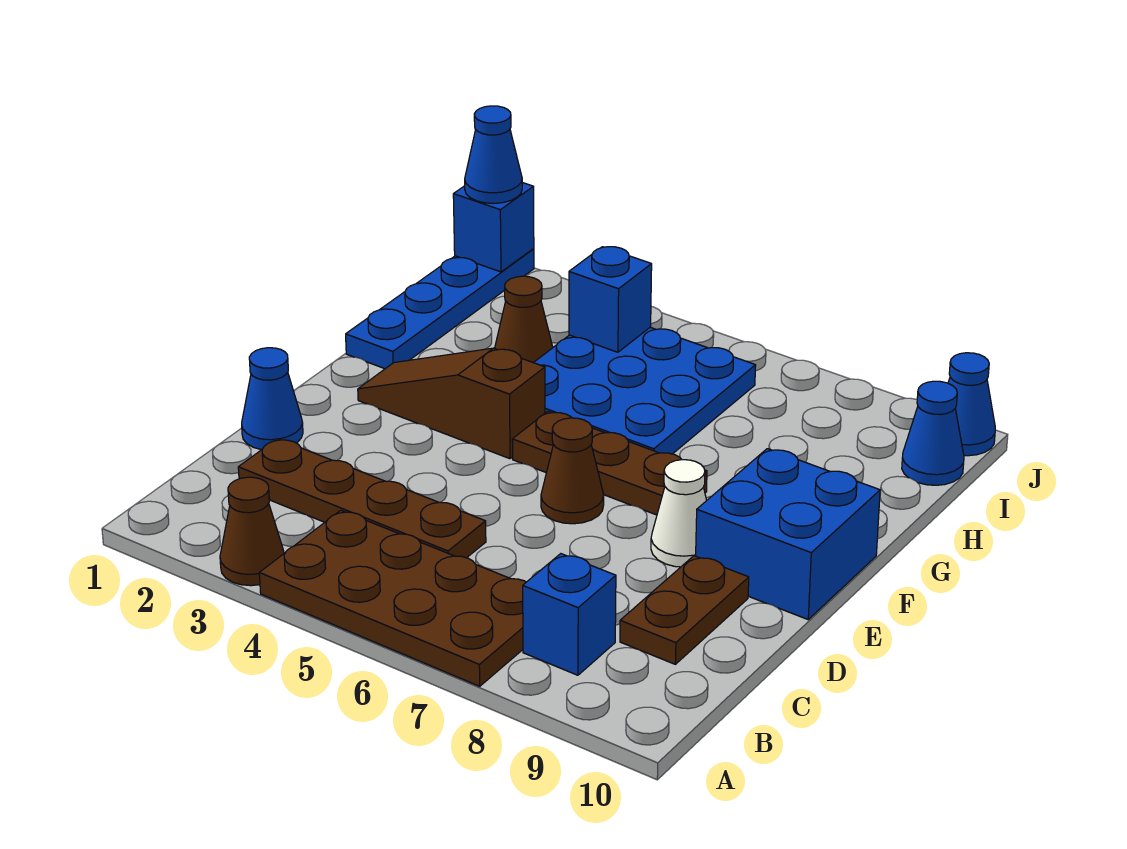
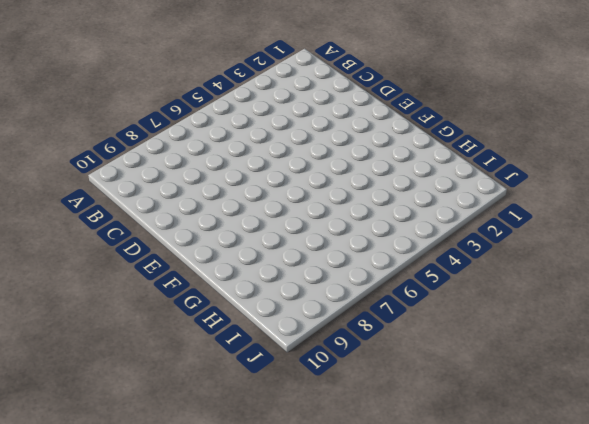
none -> brown cone A3 level 1
none -> brown plate A4:B7 level 1
none -> blue brick B8 level 1

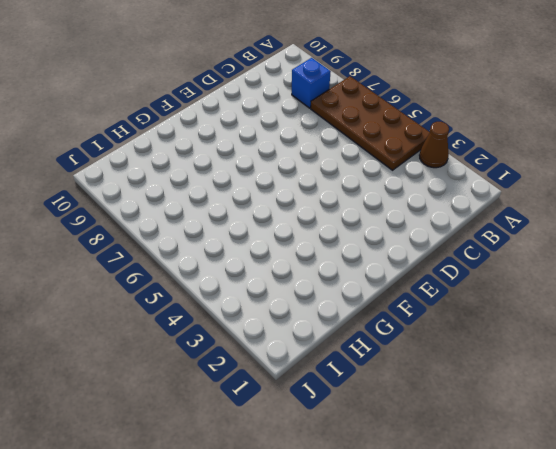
none -> brown plate C2:C5 level 1
none -> brown plate C9:D9 level 1
none -> blue cone D1 level 1

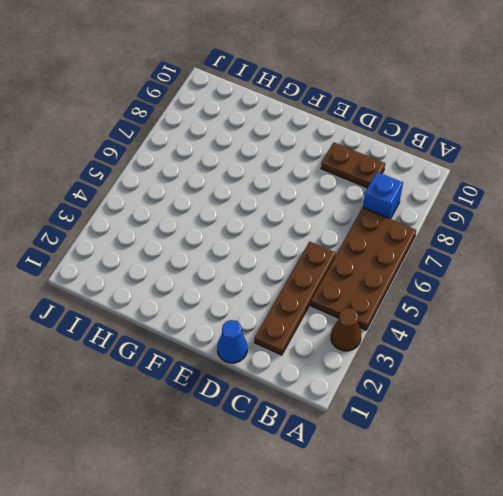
none -> brown cone E6 level 1
none -> white cone E8 level 1
none -> blue brick E9:F10 level 1

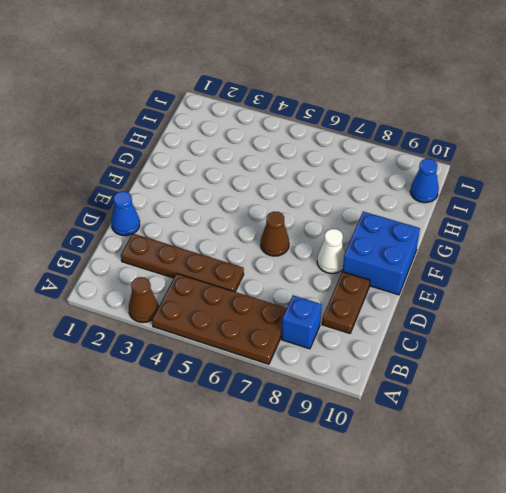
none -> brown slope F2:F4 level 1 top 4
none -> brown plate F5:F7 level 1
none -> blue plate G1:J1 level 1

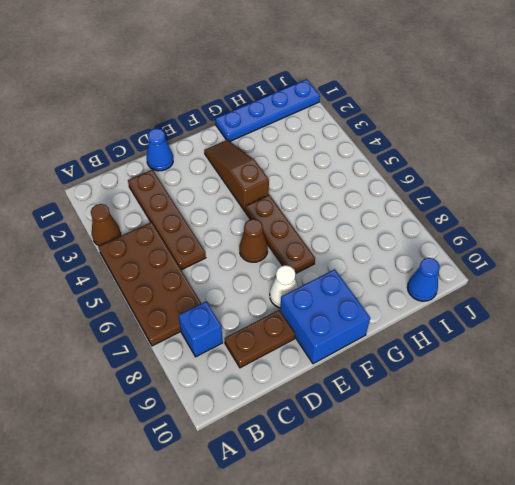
none -> blue plate G4:I6 level 1
none -> brown cone H3 level 1
none -> blue cone J10 level 1

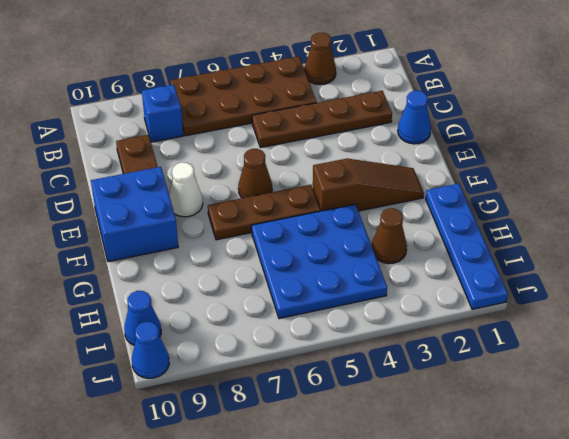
none -> blue brick I4 level 2
none -> blue brick J1 level 2
none -> blue cone J1 level 3

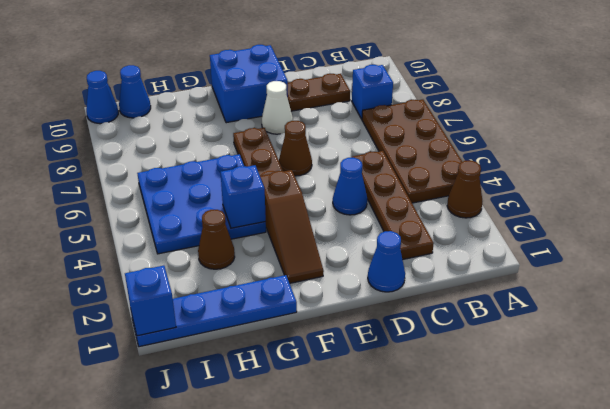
blue cone D4 level 1 -> blue cone J1 level 3
blue brick G4 level 2 -> blue brick I4 level 2

